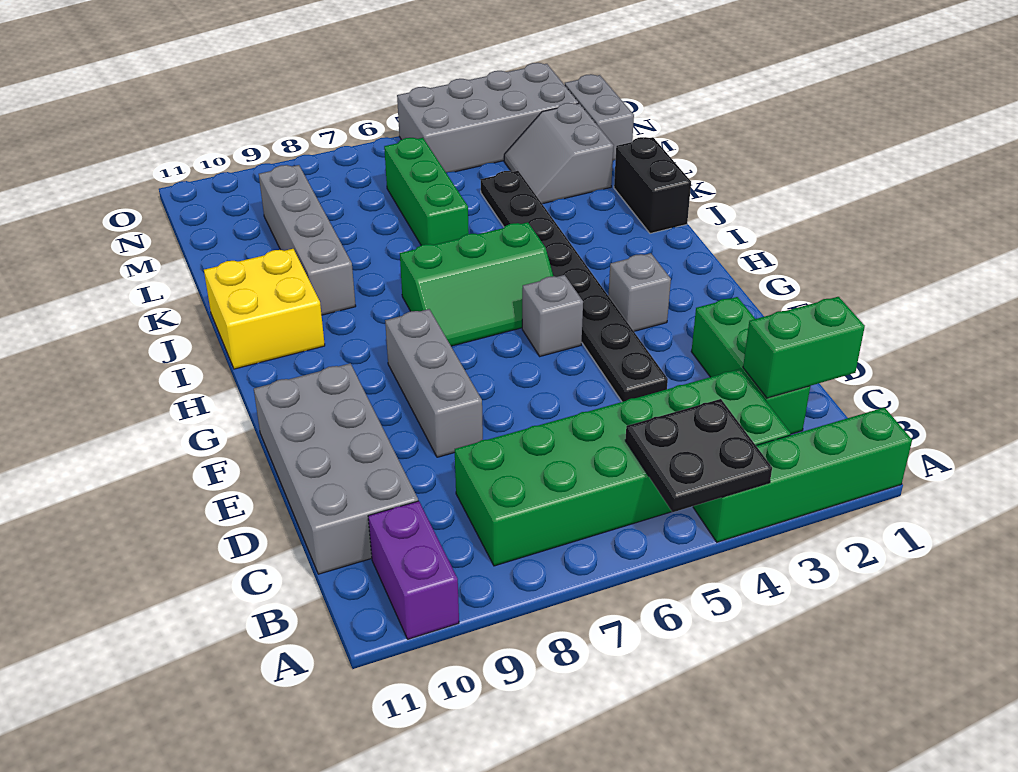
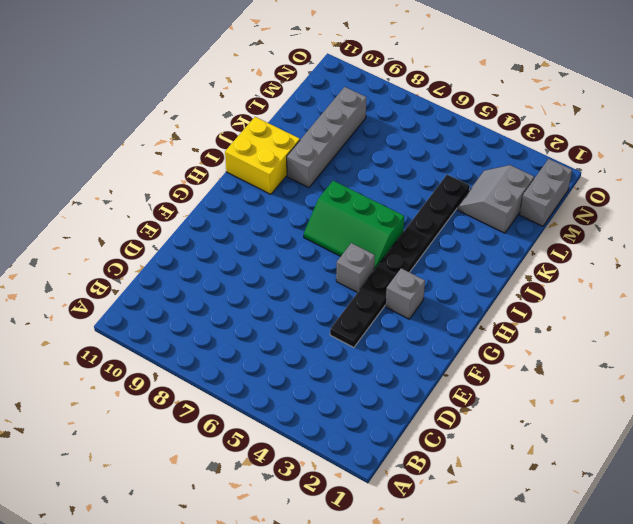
none -> green brick A1:A4 level 1
none -> purple brick A10:B10 level 1
none -> green brick B3:C8 level 1

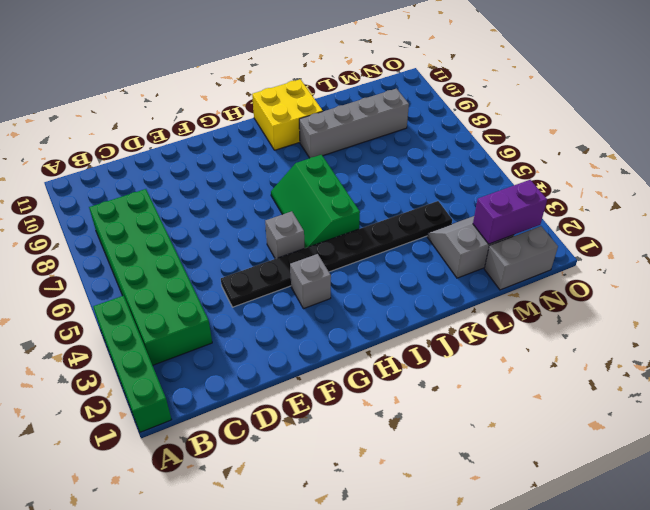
purple brick M2:N2 level 2 -> purple brick A10:B10 level 1
none -> green brick C2:E2 level 1
none -> grey brick C10:F11 level 1
none -> grey brick E8:G8 level 1

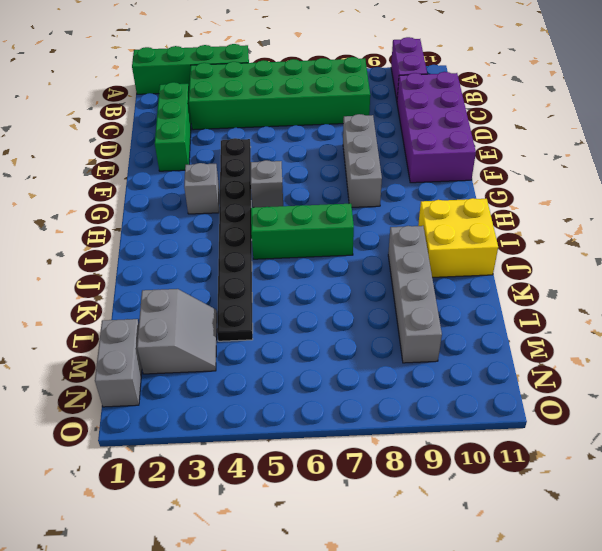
purple brick C10:F11 level 1 -> grey brick C10:F11 level 1
none -> black brick J1:K1 level 1
none -> green brick K6:M6 level 1
none -> grey brick N2:O5 level 1

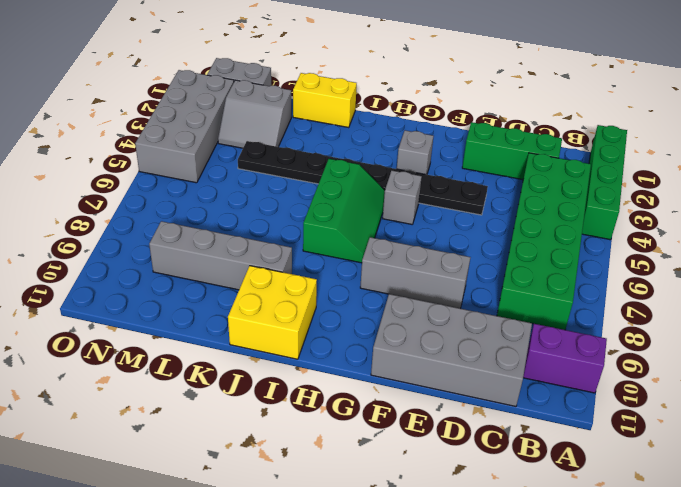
yellow brick J1:K1 level 1 -> black brick J1:K1 level 1
none -> green brick K6:M6 level 1
none -> black plate A4:B5 level 2
none -> green brick C1:C2 level 2

